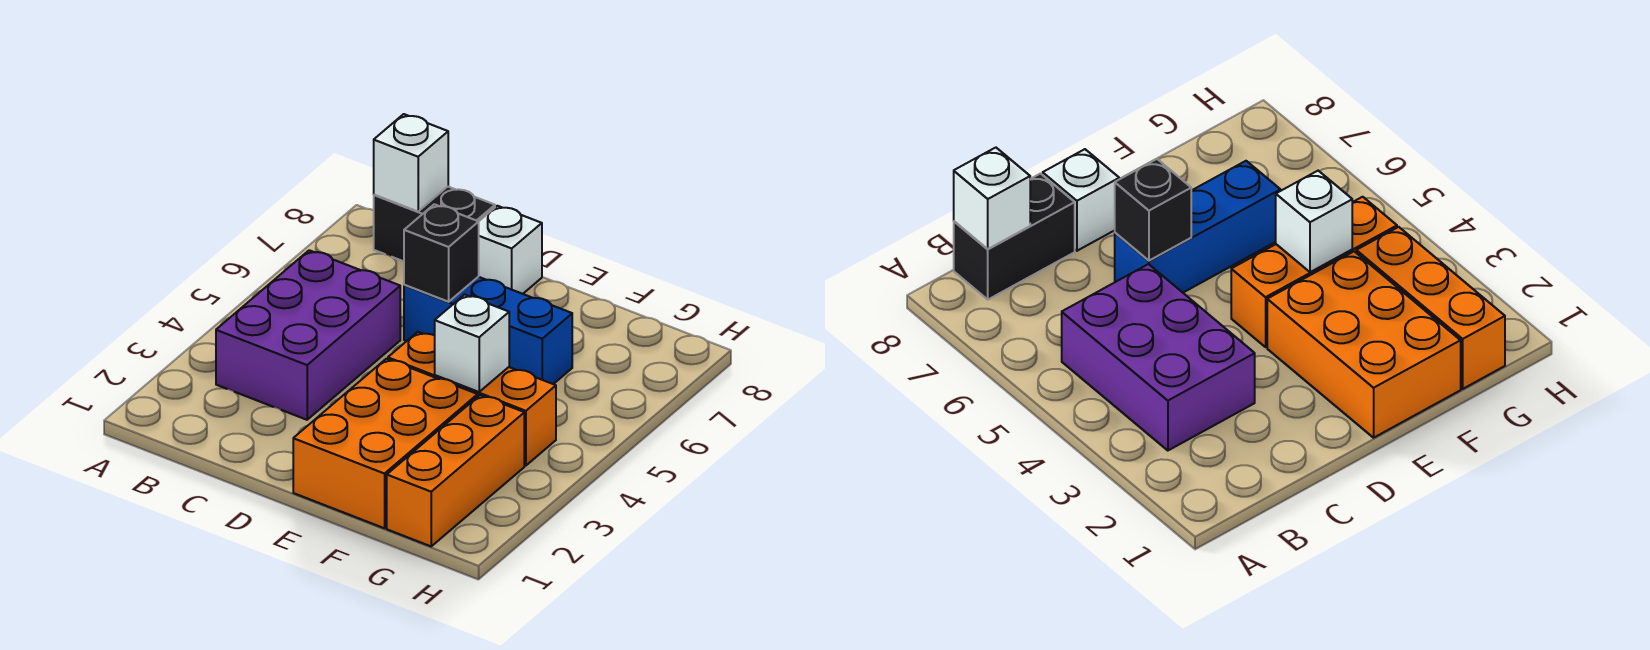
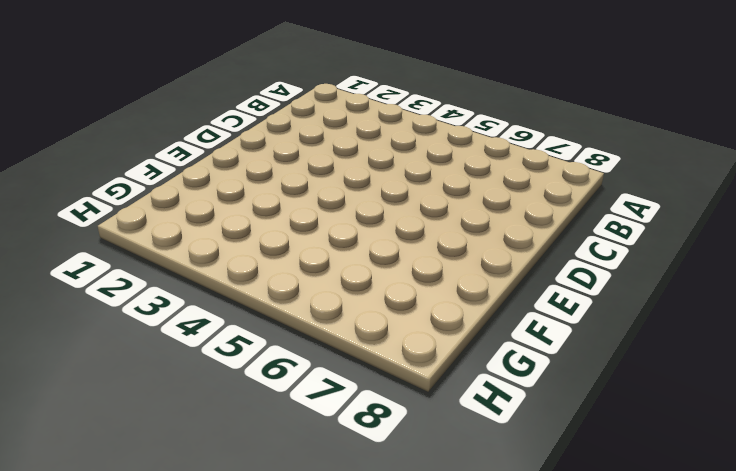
none -> purple brick B3:C5 level 1
none -> black brick B8:C8 level 1

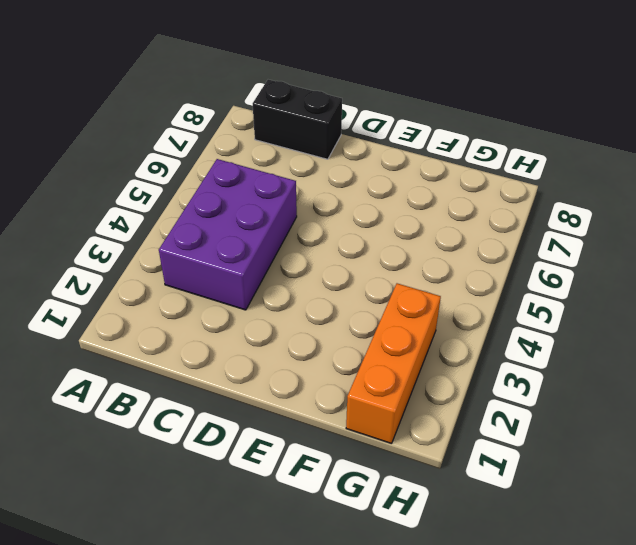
none -> blue brick D6:F6 level 1
none -> white brick D8 level 1

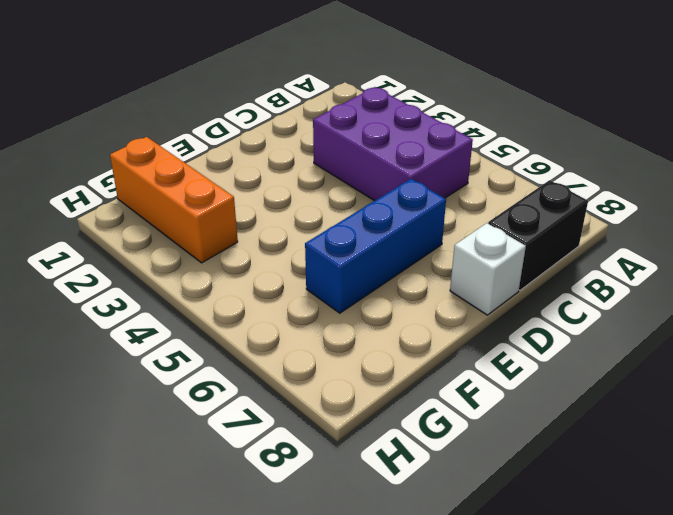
none -> orange brick E1:F3 level 1
none -> orange brick E4:G4 level 1

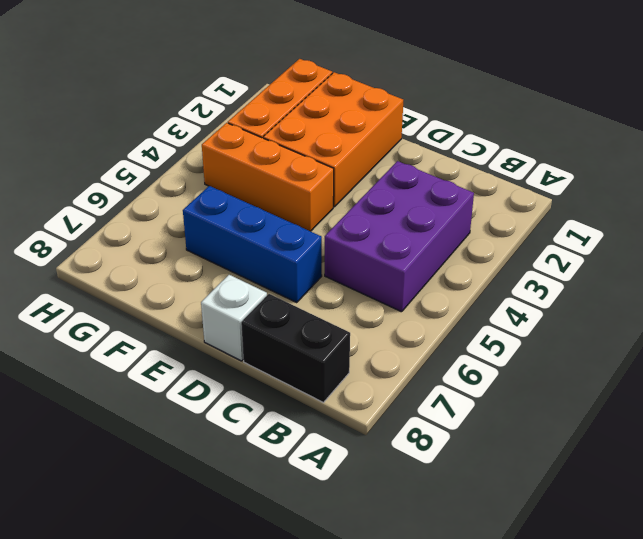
none -> white brick B8 level 2
none -> black brick D6 level 2

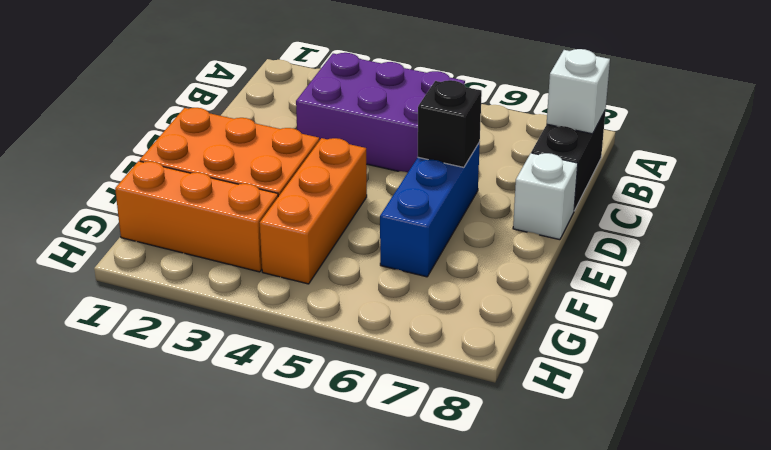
none -> white brick F4 level 2

